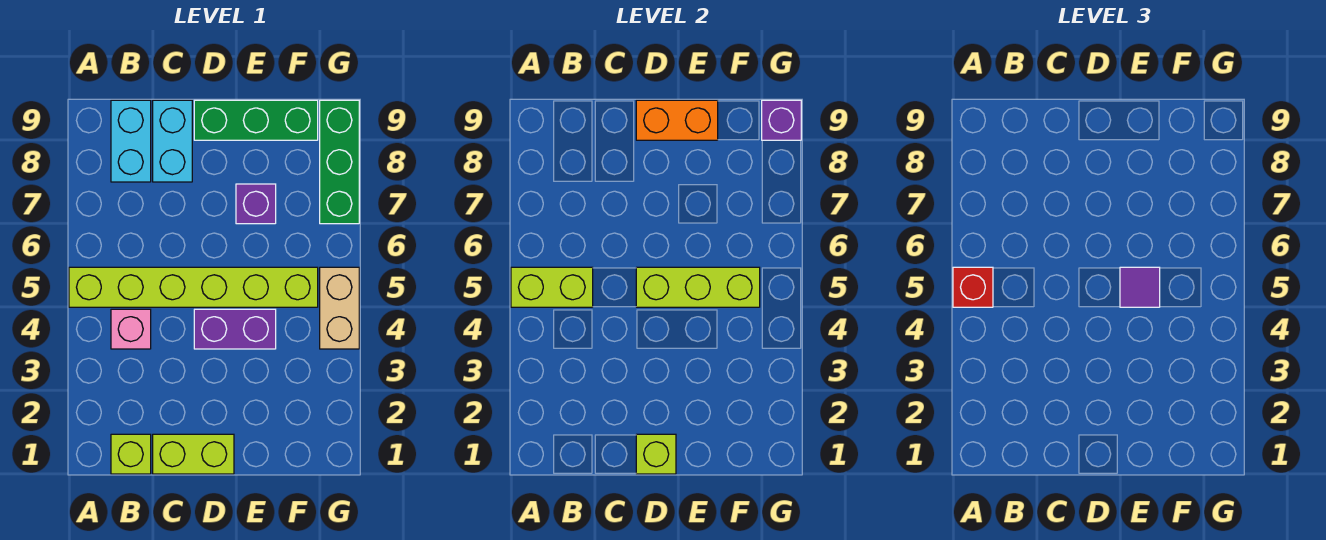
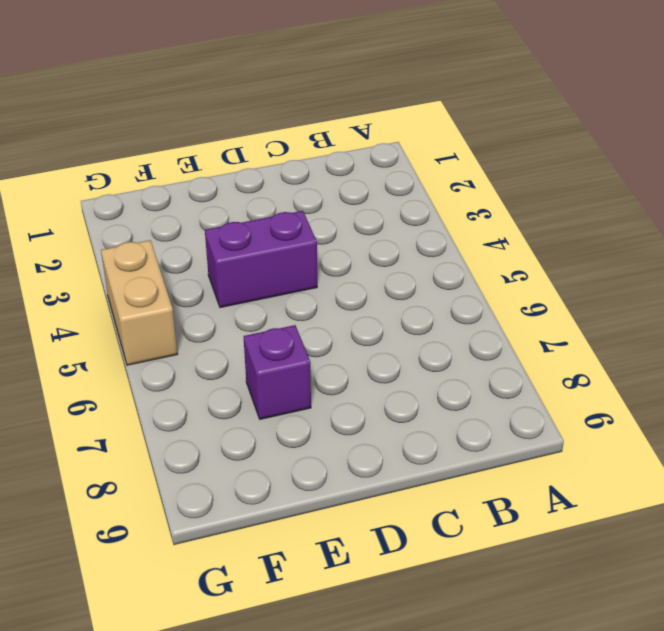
none -> lime brick A5:F5 level 1
none -> lime brick B1 level 1
none -> pink brick B4 level 1

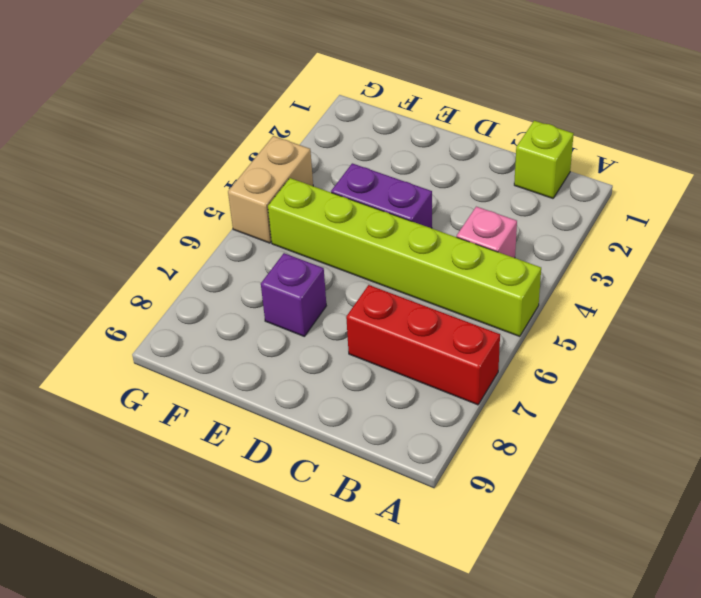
red brick A7:C7 level 1 -> none
none -> cyan brick B8:B9 level 1
none -> lime brick C1:D1 level 1
none -> cyan brick C8:C9 level 1

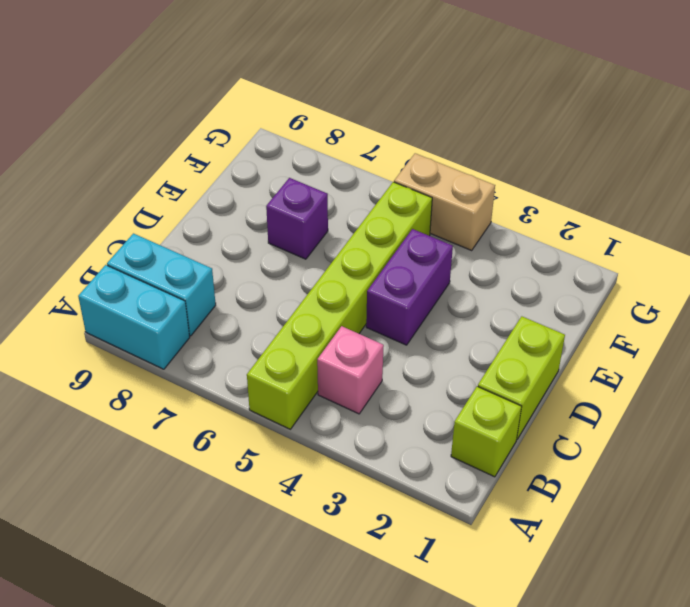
cyan brick A8:A9 level 1 -> cyan brick C8:C9 level 1
none -> green brick D9:F9 level 1
none -> green brick G7:G9 level 1
none -> lime brick A5:B5 level 2

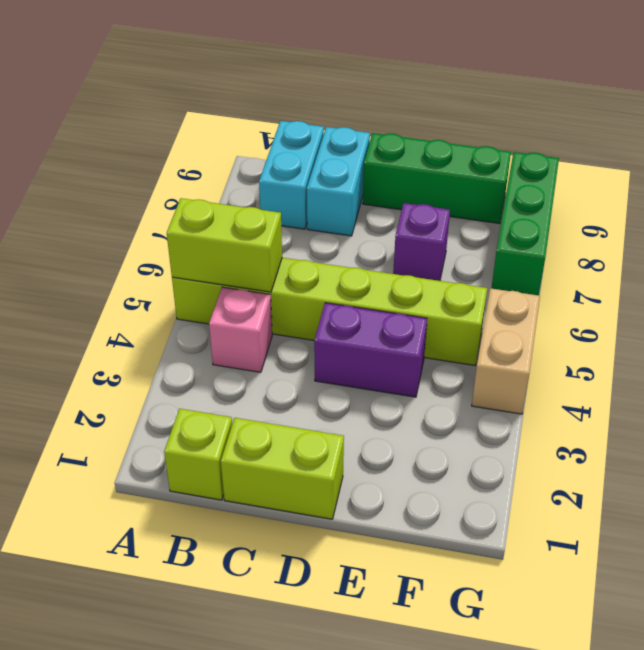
none -> lime brick D1 level 2
none -> lime brick D5:F5 level 2
none -> orange brick D9:E9 level 2

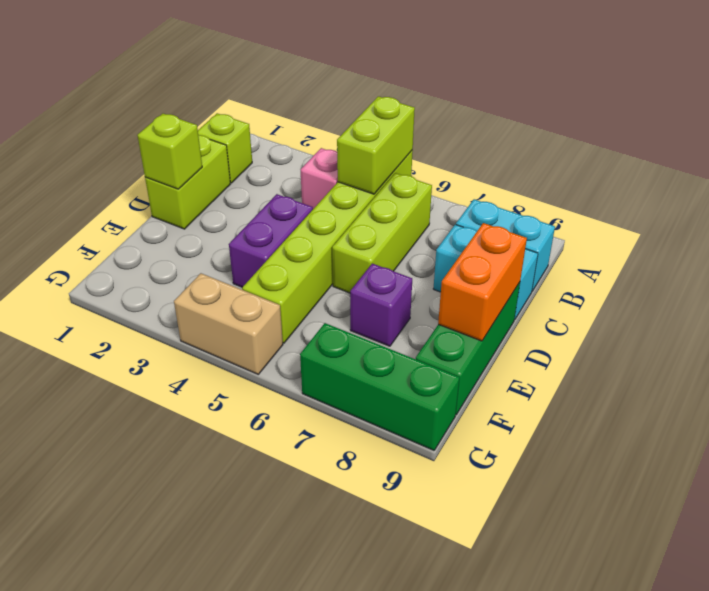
lime brick B6:D6 level 1 -> lime brick D5:F5 level 2
none -> purple brick G9 level 2
none -> red brick A5 level 3
none -> purple tile E5 level 3

